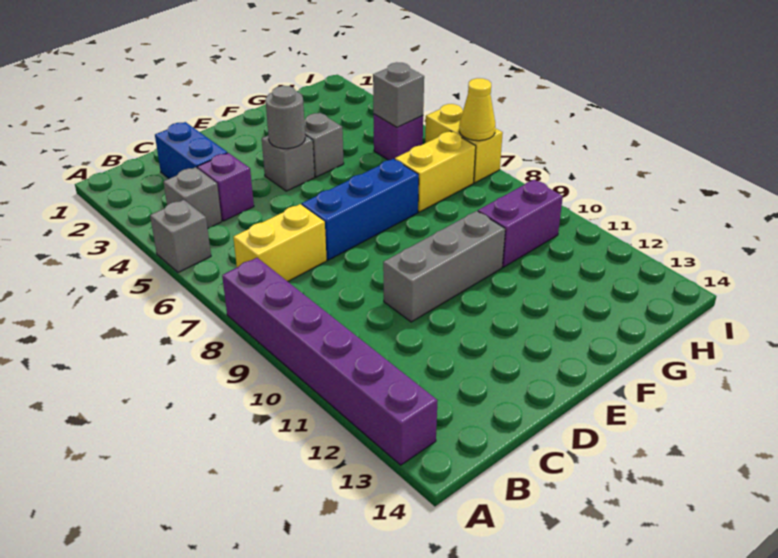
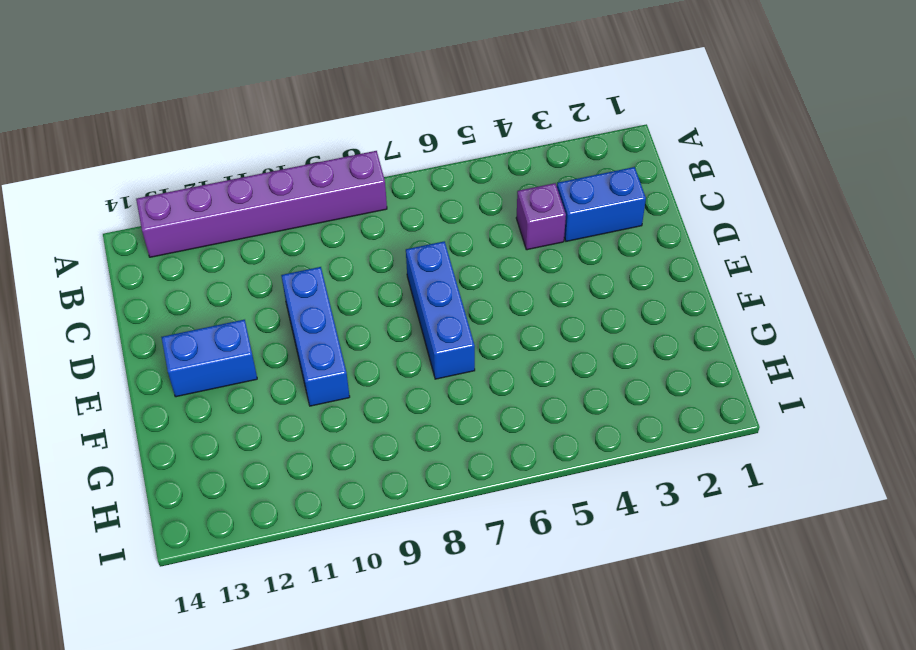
blue brick D10:F10 level 1 -> grey brick D10:F10 level 1
blue brick E12:E13 level 1 -> none
none -> grey brick A5 level 1
none -> grey brick B4 level 1
none -> yellow brick B7:C7 level 1

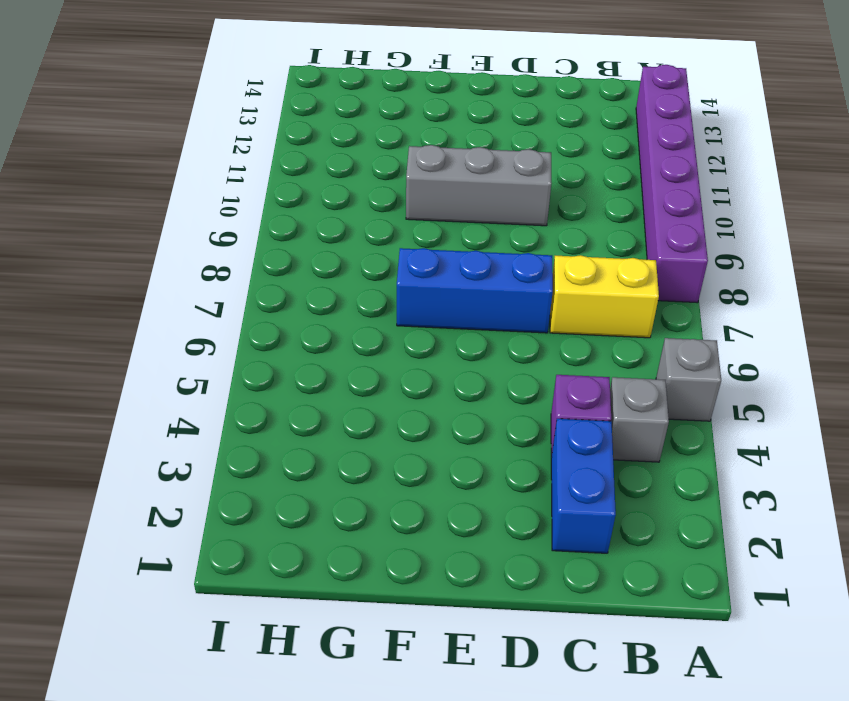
none -> grey brick E4 level 1
none -> grey brick F4 level 1
none -> yellow brick G7:H7 level 1

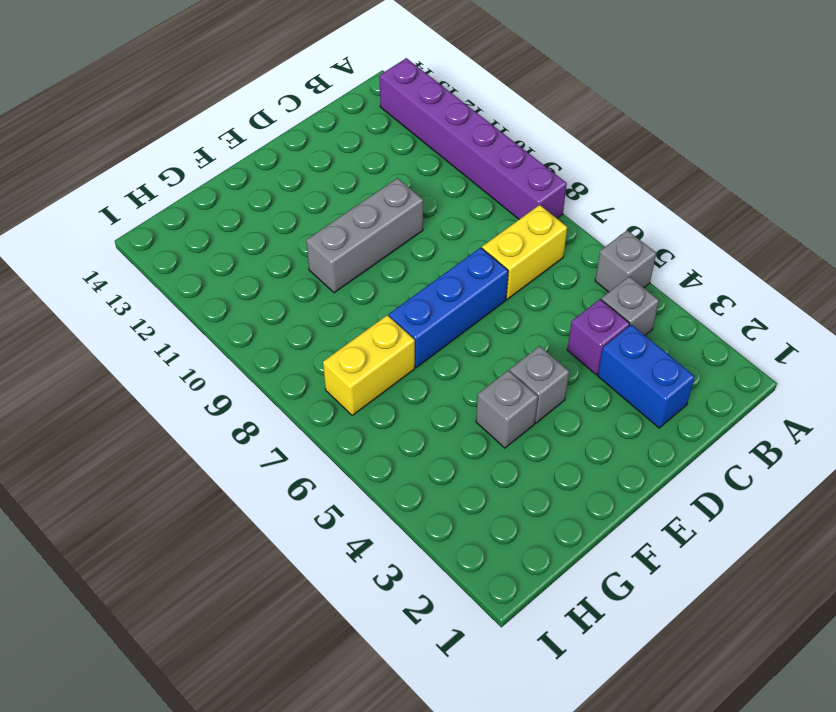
none -> purple brick G10:H10 level 1
none -> purple brick H5 level 1
none -> yellow brick I6:I7 level 1

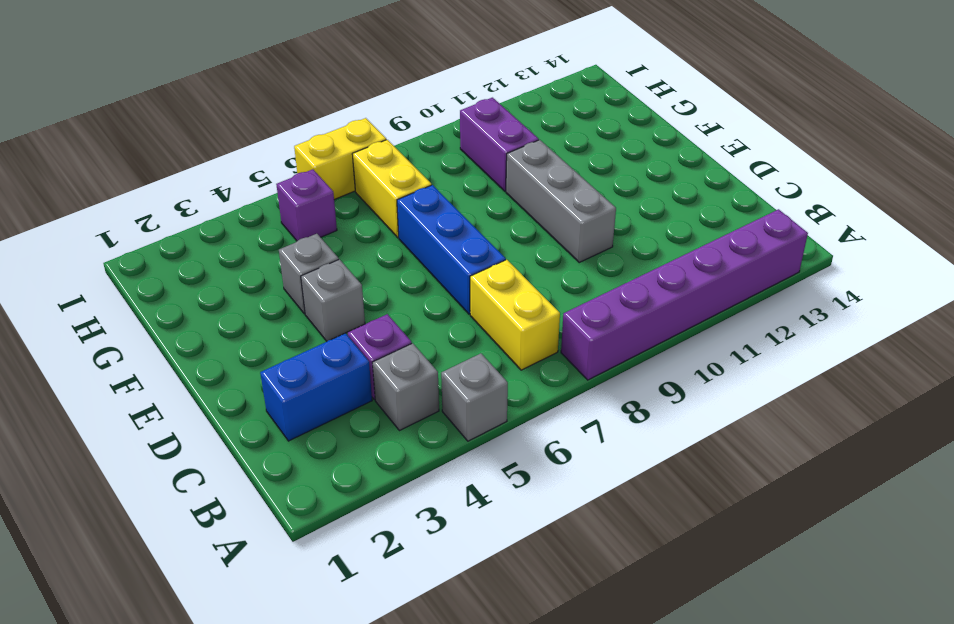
none -> grey round brick E4 level 2
none -> grey brick H5 level 2
none -> yellow cone I7 level 2

